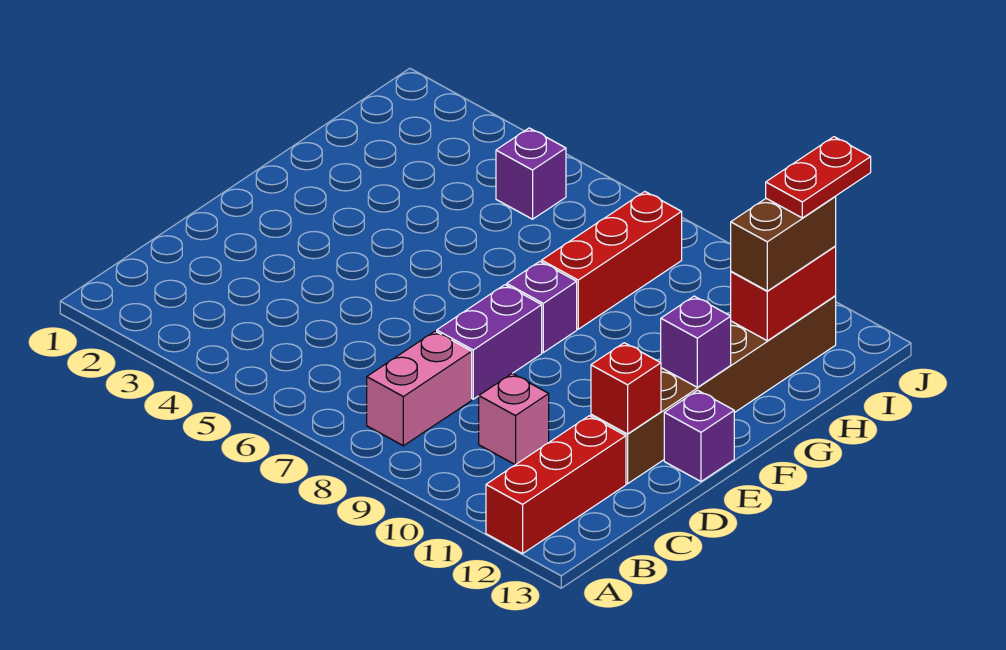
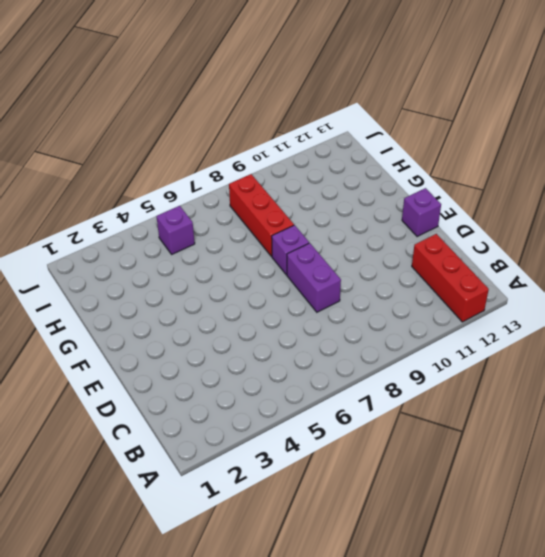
none -> pink brick B8:C8 level 1
none -> pink brick C10 level 1
none -> brown brick D12:I12 level 1

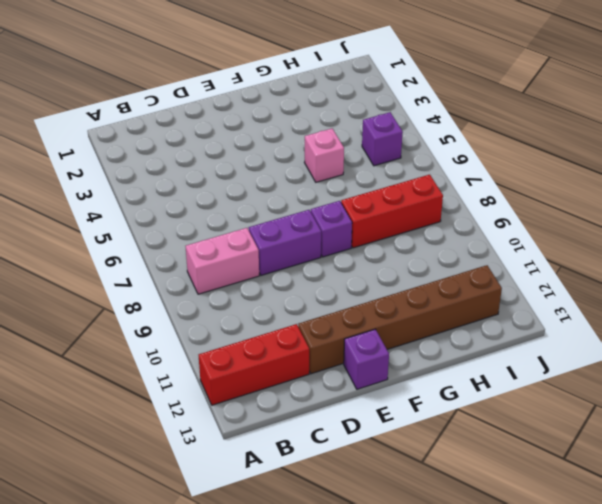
pink brick G5 level 1 -> pink brick C10 level 1
none -> red brick D12 level 2
none -> purple brick F12 level 2
none -> red brick H12:I12 level 2

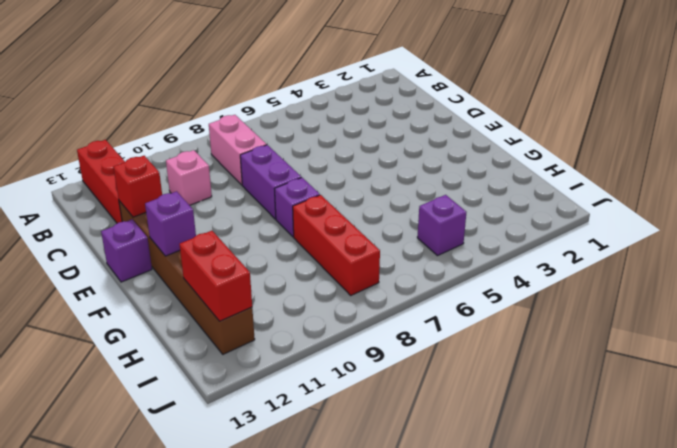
none -> brown brick H12:I12 level 3
none -> red plate I12:J12 level 4

